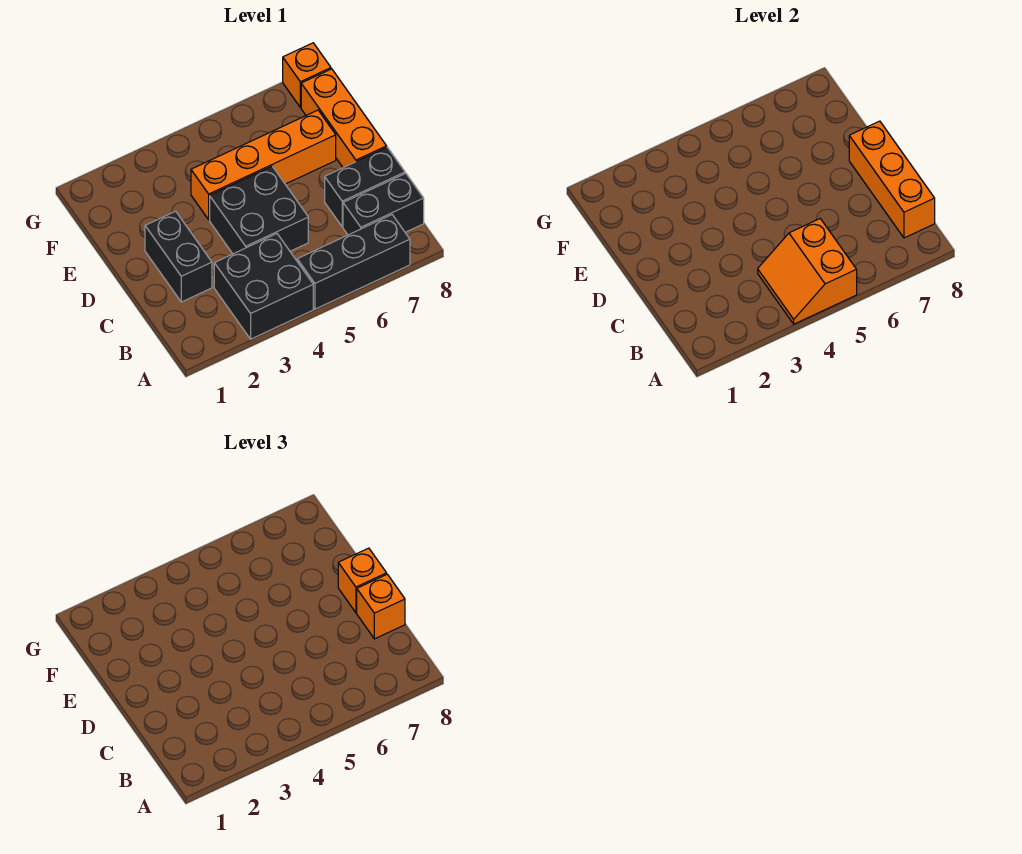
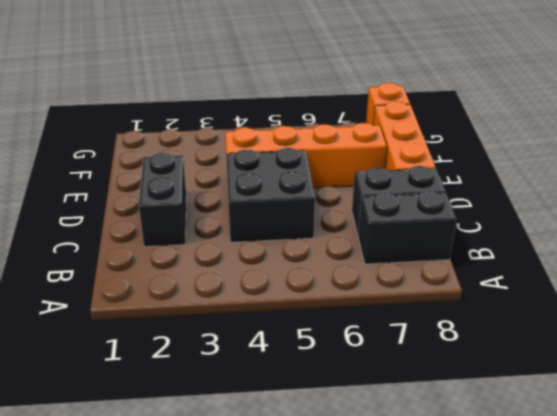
none -> black brick A3:B4 level 1
none -> black brick A5:A7 level 1
none -> orange slope A4:B5 level 2 top 5

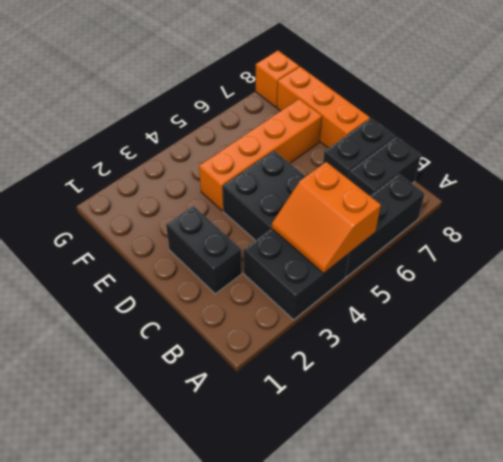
none -> orange brick B8:D8 level 2
none -> orange brick C8 level 3
none -> orange brick D8 level 3

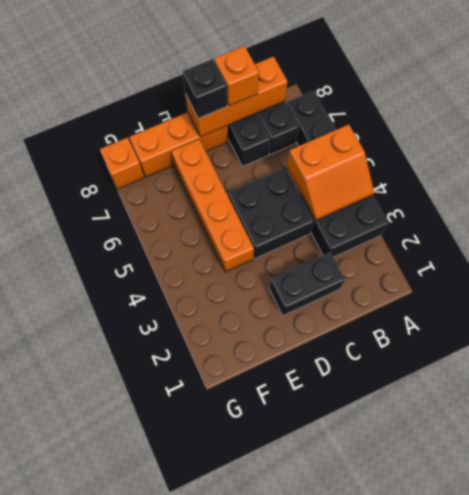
black brick D8 level 3 -> orange brick D8 level 3

